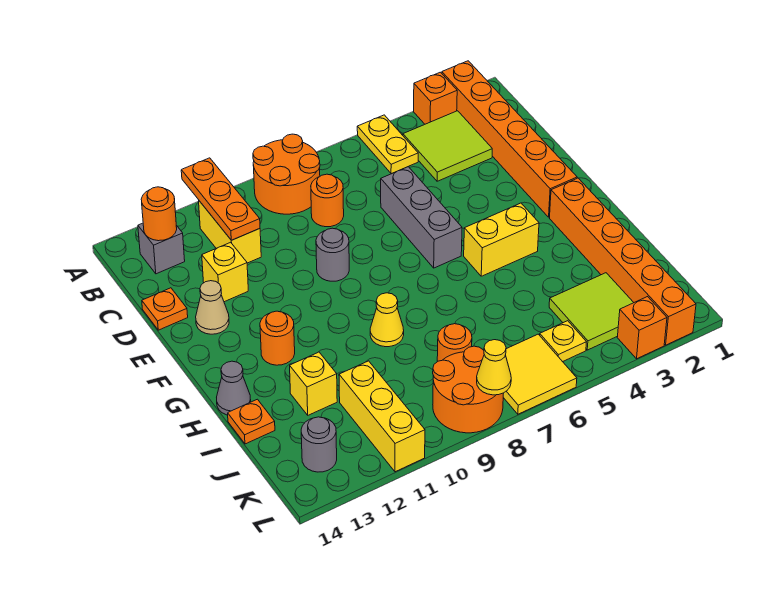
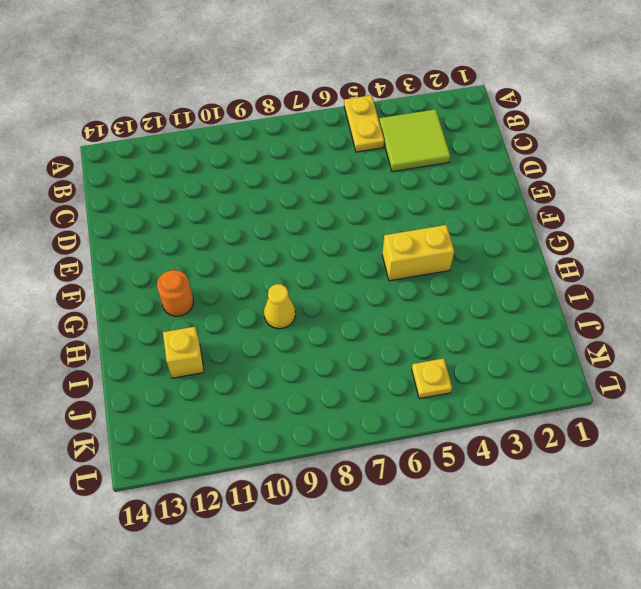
none -> orange brick A2:F2 level 1
none -> orange brick A3 level 1
none -> orange round brick A8:B9 level 1
none -> yellow brick B11:C11 level 1

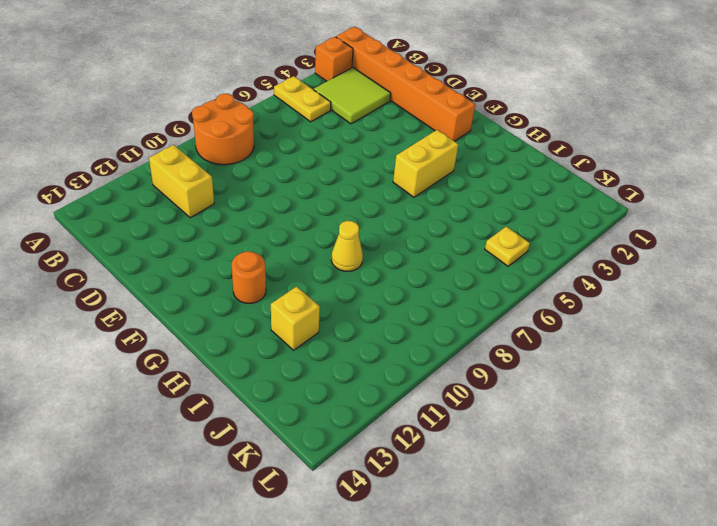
none -> grey brick B13 level 1
none -> orange round brick C8 level 1
none -> grey brick D6:F6 level 1
none -> yellow brick D12 level 1

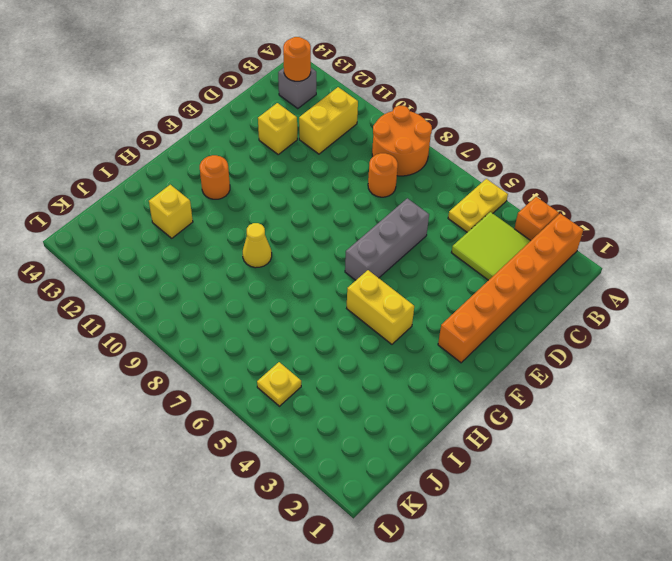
none -> orange plate D14 level 1
none -> grey round brick E9 level 1
none -> tan cone E13 level 1
none -> orange brick G2:L2 level 1

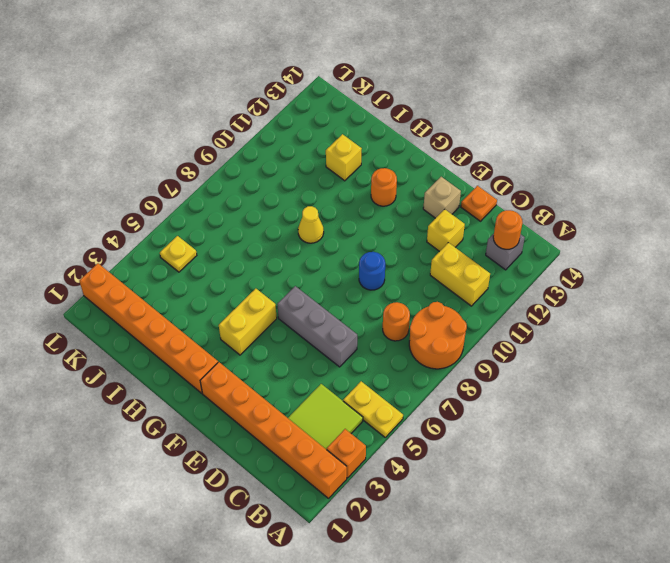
blue round brick E9 level 1 -> grey round brick E9 level 1
tan brick E13 level 1 -> tan cone E13 level 1
none -> grey cone H14 level 1
none -> orange plate I14 level 1
none -> lime tile J3:K4 level 1
none -> orange round brick J8 level 1

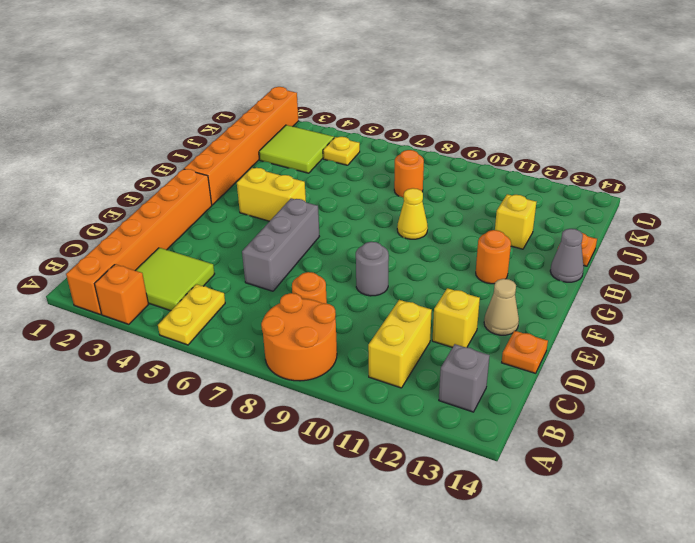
none -> yellow brick J11:L11 level 1
none -> yellow tile K6:L7 level 1
none -> orange round brick K8:L9 level 1
none -> grey round brick K13 level 1

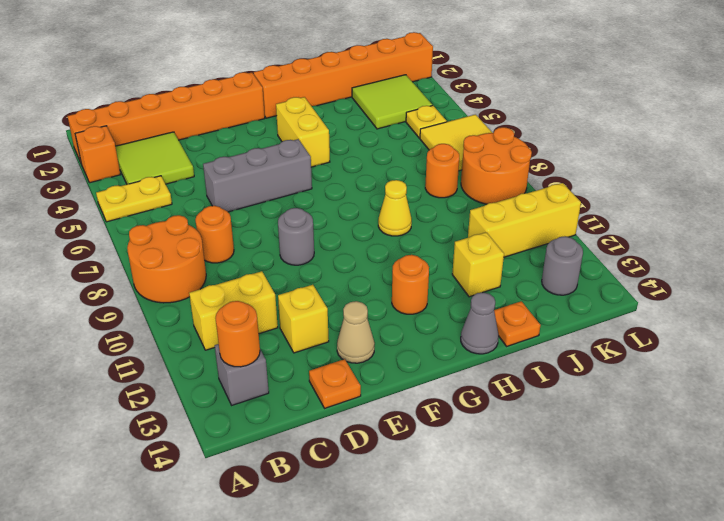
none -> orange brick L3 level 1
none -> orange plate A11:C11 level 2
none -> yellow cone L8 level 2

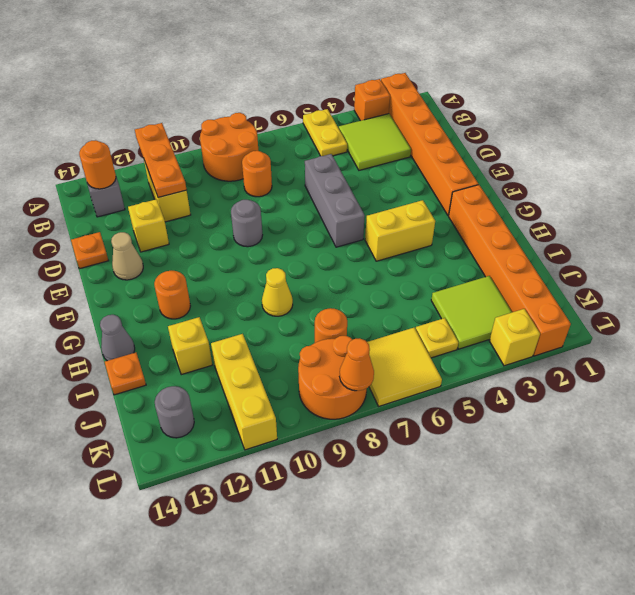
yellow brick L3 level 1 -> orange brick L3 level 1
orange cone L8 level 2 -> yellow cone L8 level 2

